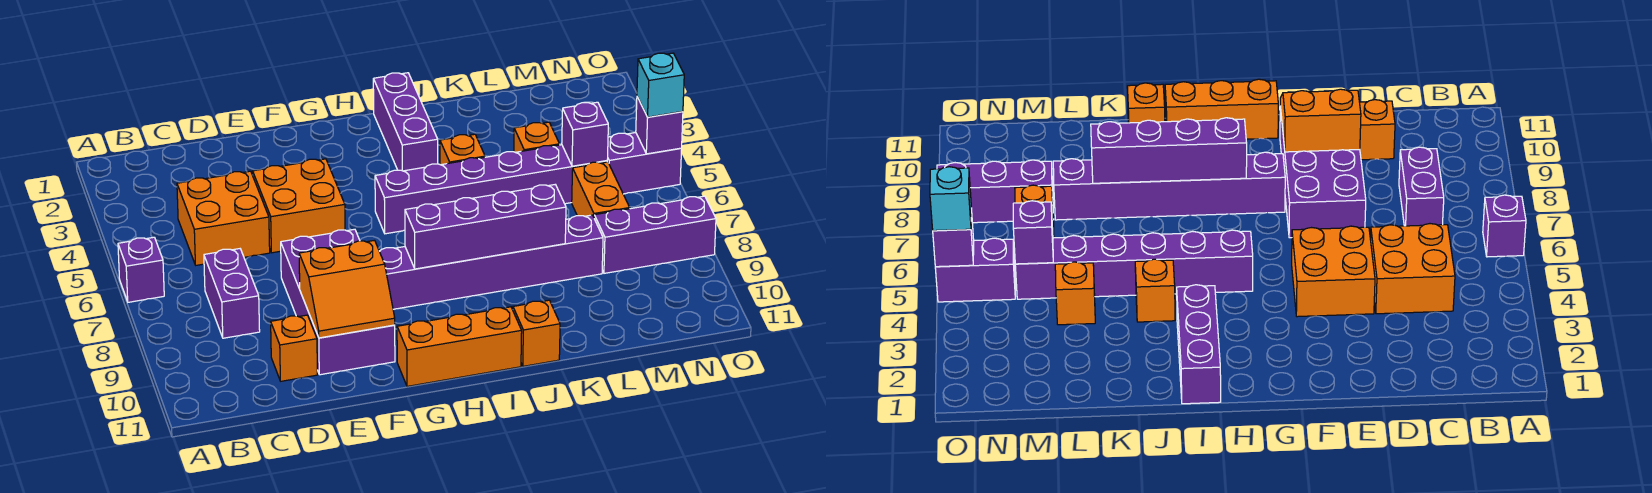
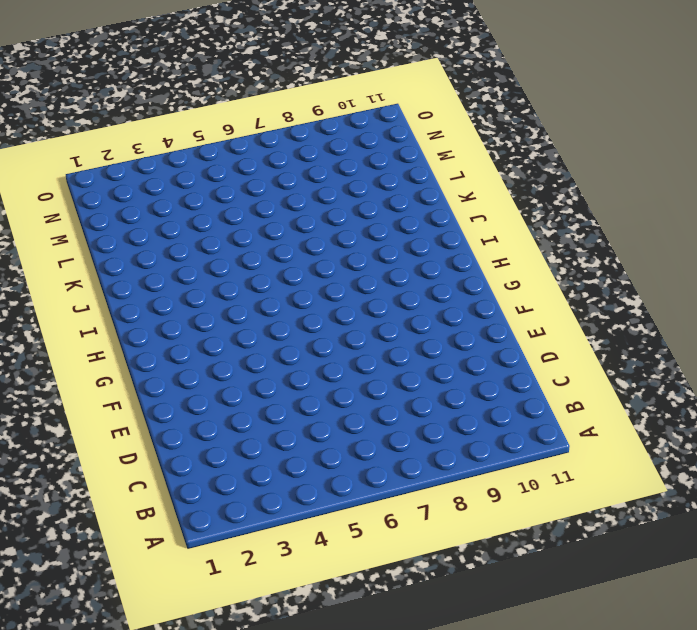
none -> purple brick A6 level 1
none -> orange brick C4:D5 level 1
none -> purple brick C7:C8 level 1

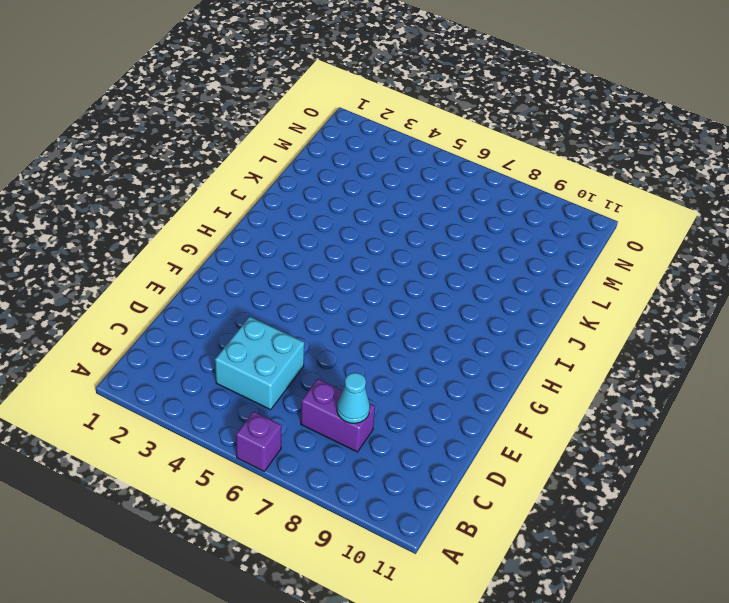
cyan brick C4:D5 level 1 -> orange brick C4:D5 level 1
cyan cone C8 level 2 -> none
none -> orange brick D10 level 1
none -> orange brick E4:F5 level 1
none -> purple brick E7:F10 level 1

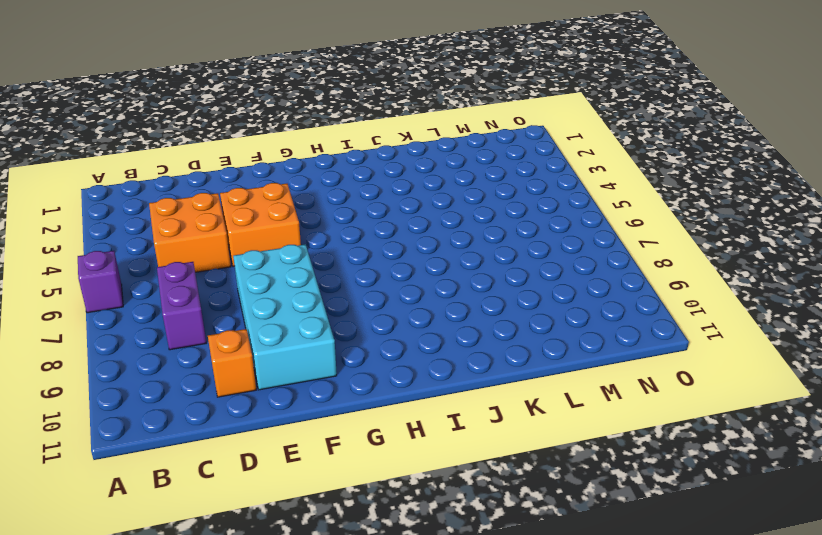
cyan brick E7:F10 level 1 -> purple brick E7:F10 level 1
none -> purple brick G8:L8 level 1
none -> orange brick G11:I11 level 1
none -> purple brick H5:M5 level 1

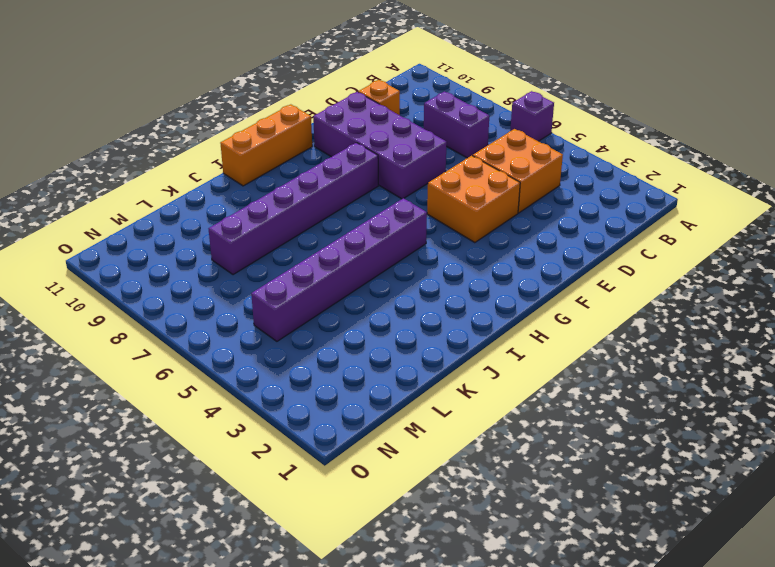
none -> purple brick I1:I3 level 1
none -> orange brick J4 level 1
none -> orange brick J11 level 1

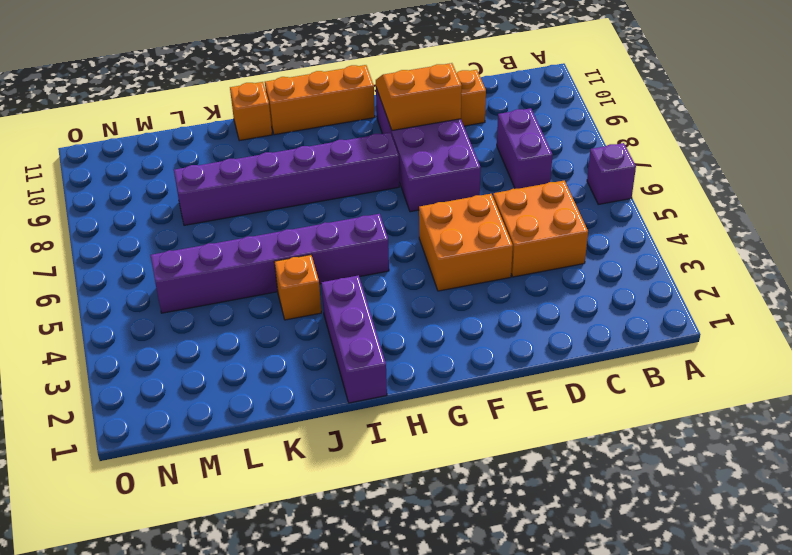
none -> orange brick L4 level 1
none -> orange brick M6:M7 level 1
none -> purple brick M8:O8 level 1

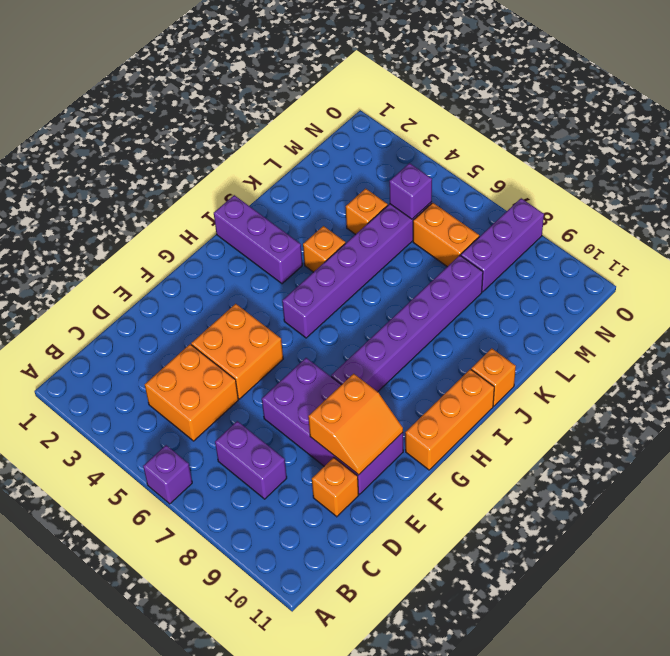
none -> purple brick N5:O5 level 1
none -> purple brick H8:K8 level 2
none -> purple brick O5 level 2

